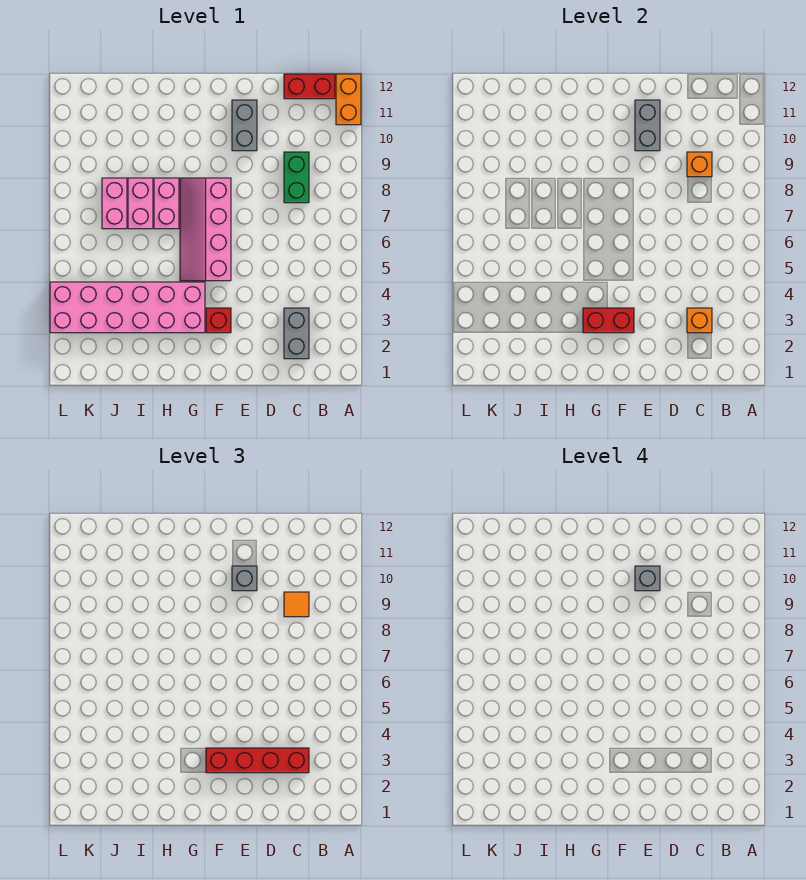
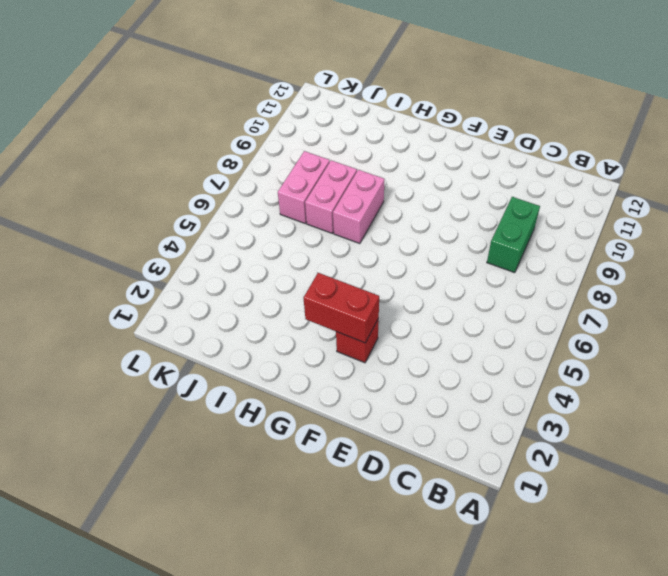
none -> orange brick A11:A12 level 1
none -> red brick B12:C12 level 1
none -> grey brick C2:C3 level 1

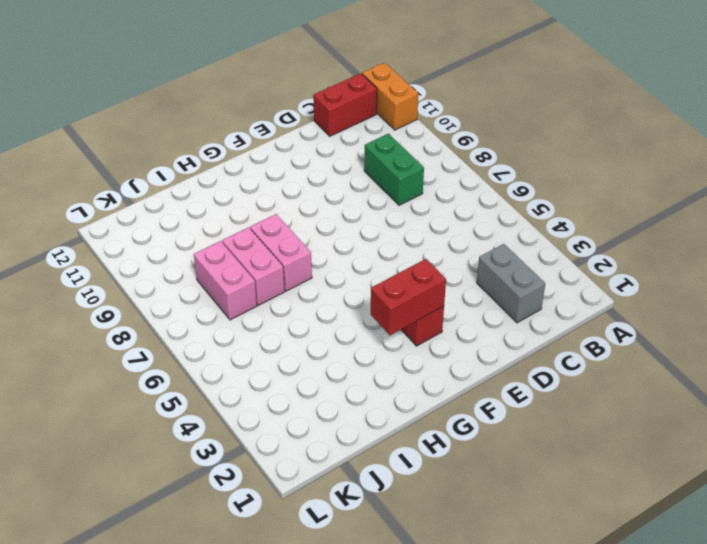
none -> grey brick E10:E11 level 1
none -> pink slope F5:G8 level 1 top F
none -> pink brick G3:L4 level 1

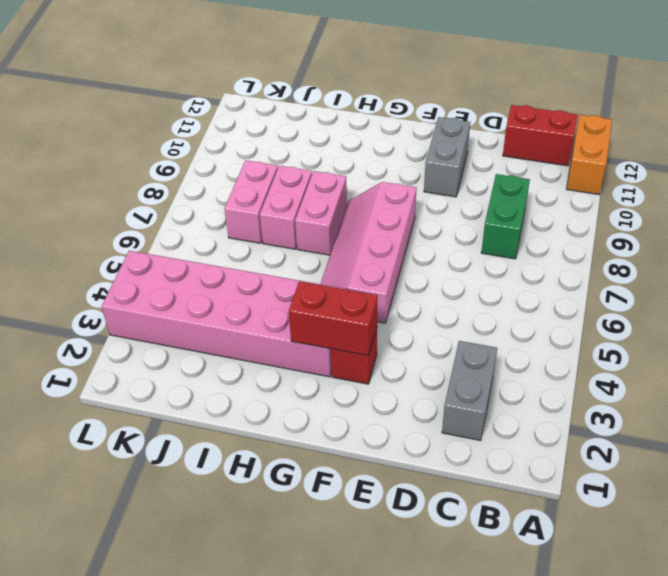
none -> orange brick C3 level 2
none -> orange brick C9 level 2
none -> grey brick E10:E11 level 2

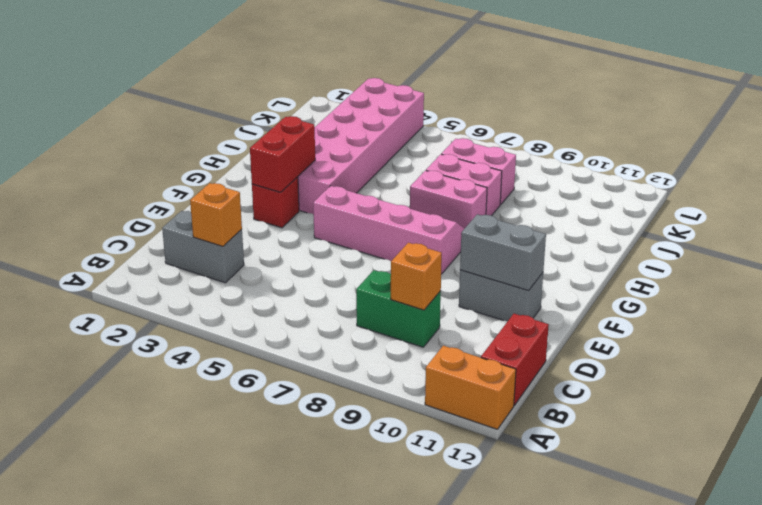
none -> red brick C3:F3 level 3
none -> orange tile C9 level 3
none -> grey brick E10 level 3

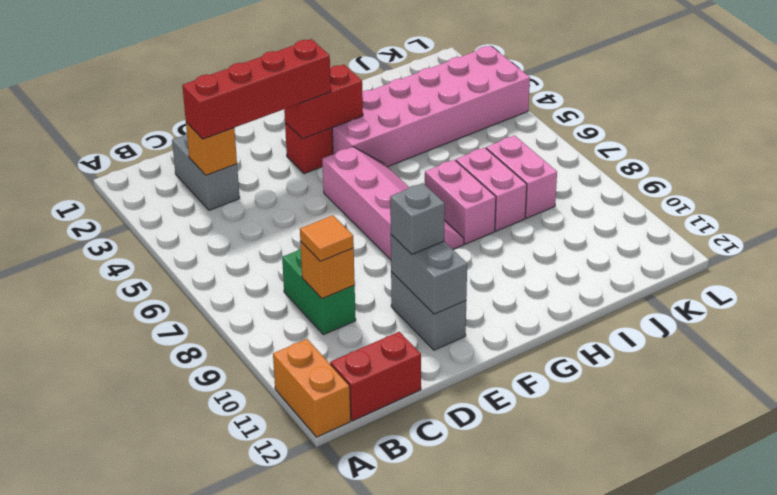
none -> grey brick E10 level 4

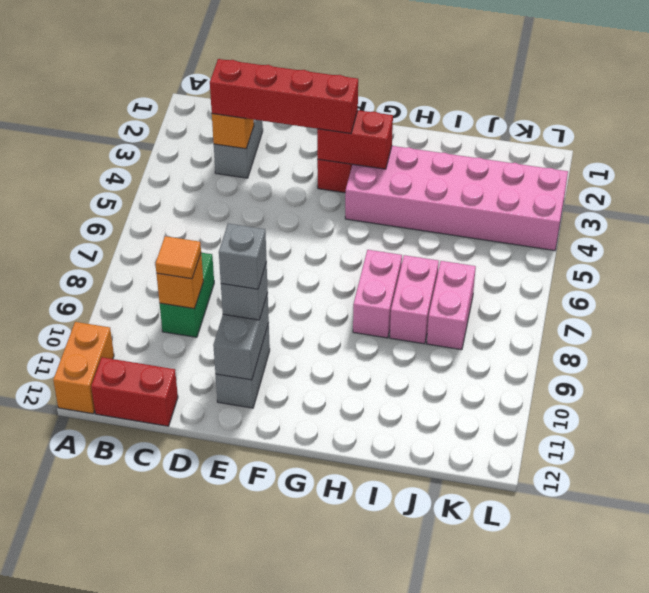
none -> pink slope F5:G8 level 1 top F

